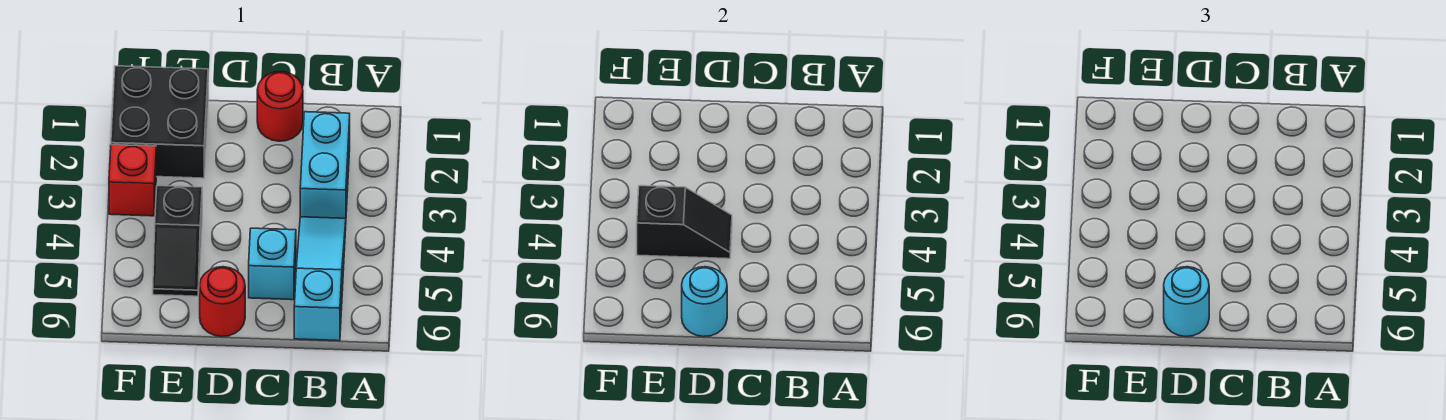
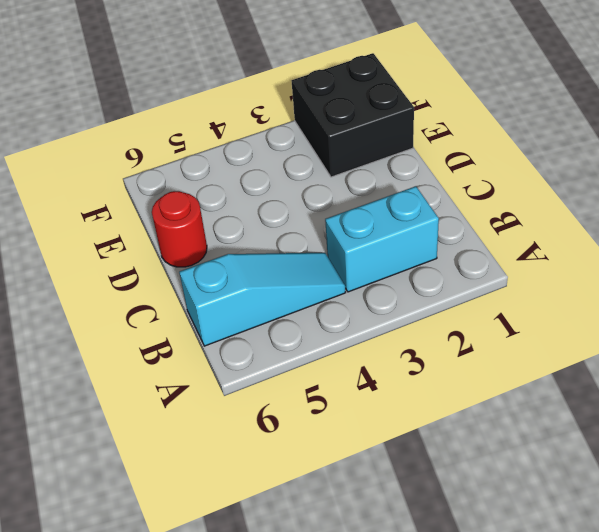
none -> red round brick C1 level 1
none -> cyan brick C5 level 1

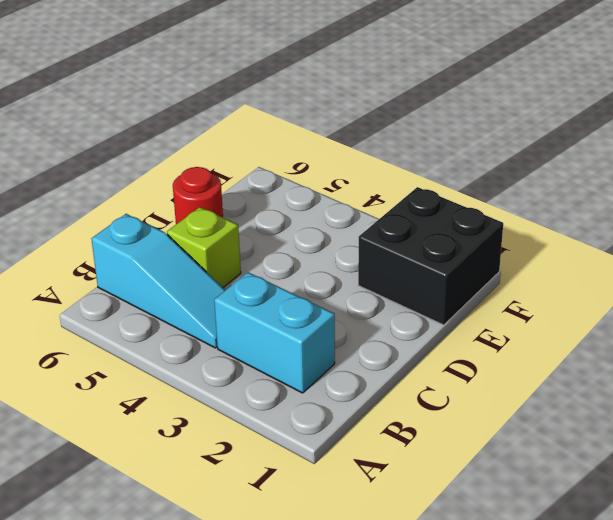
lime brick C5 level 1 -> cyan brick C5 level 1
none -> red round brick C1 level 1
none -> black slope E4:E5 level 1 top 4

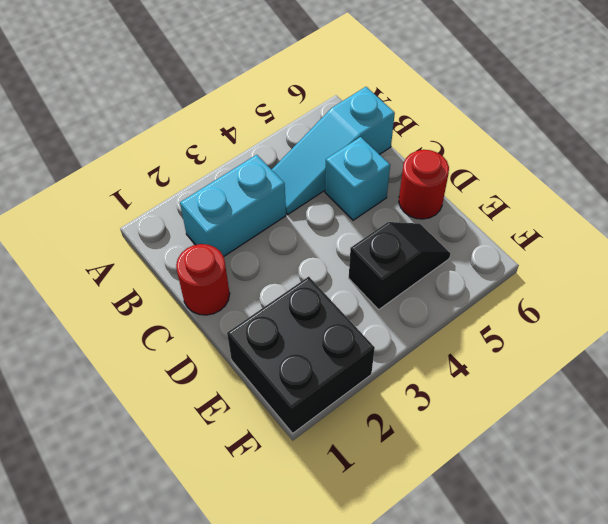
none -> red brick F3 level 1
none -> black slope D4:E4 level 2 top E

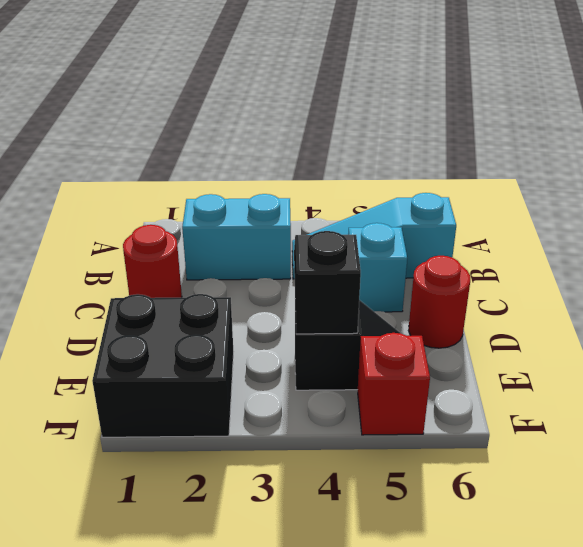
red brick F5 level 1 -> red brick F3 level 1
none -> cyan round brick D6 level 2
none -> cyan round brick D6 level 3

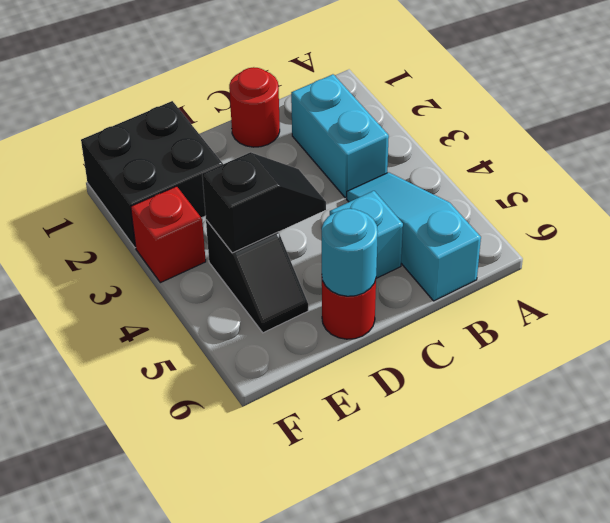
none -> cyan round brick D6 level 3

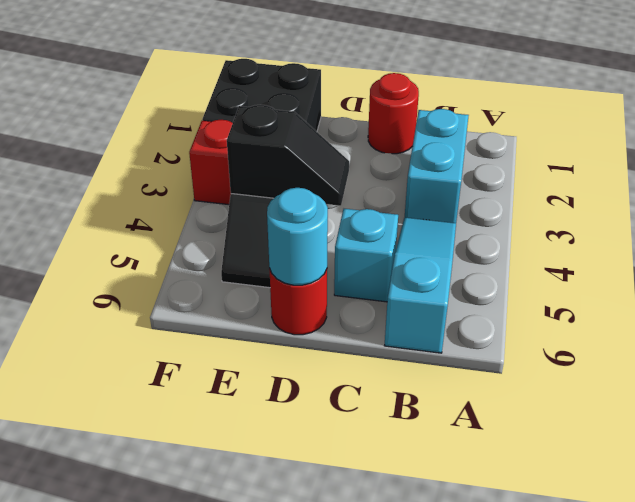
none -> cyan round brick D6 level 3

